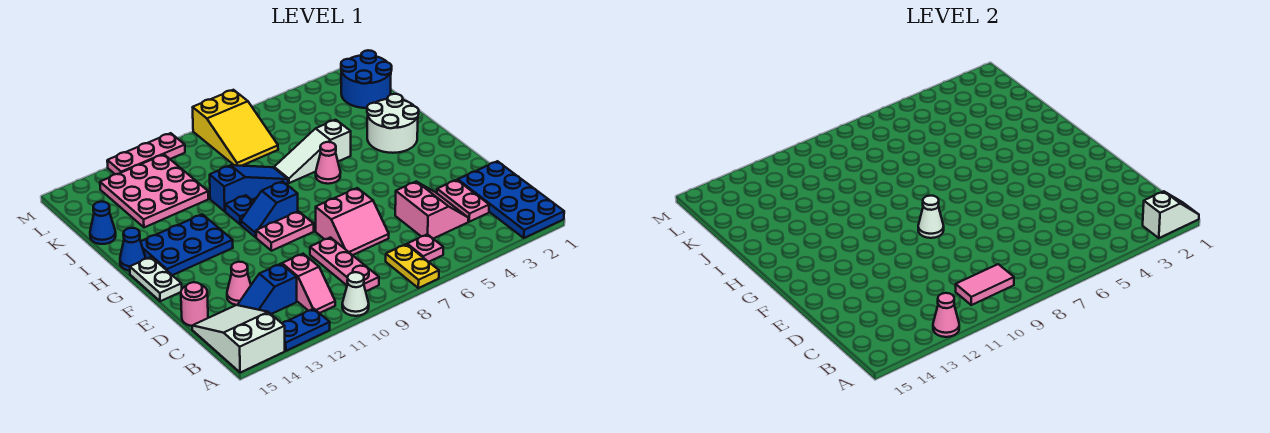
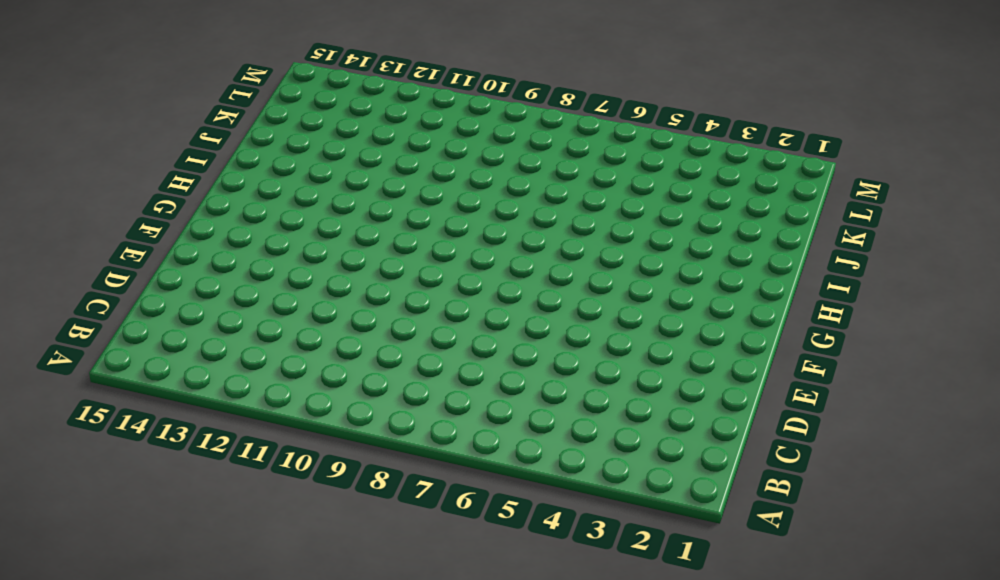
none -> blue plate A1:D2 level 1
none -> yellow plate A7:B7 level 1
none -> white cone A10 level 1
none -> blue plate A12:A13 level 1

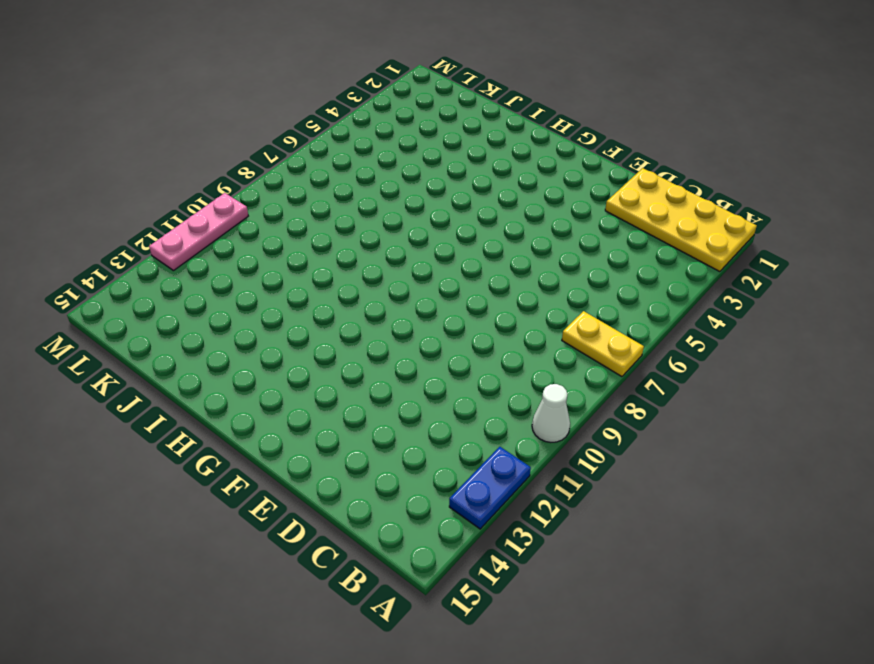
yellow plate A1:D2 level 1 -> blue plate A1:D2 level 1
none -> white slope A14:C15 level 1 top A
none -> pink plate B6 level 1
none -> pink plate B9:D9 level 1
none -> pink slope B11:C11 level 1 top C

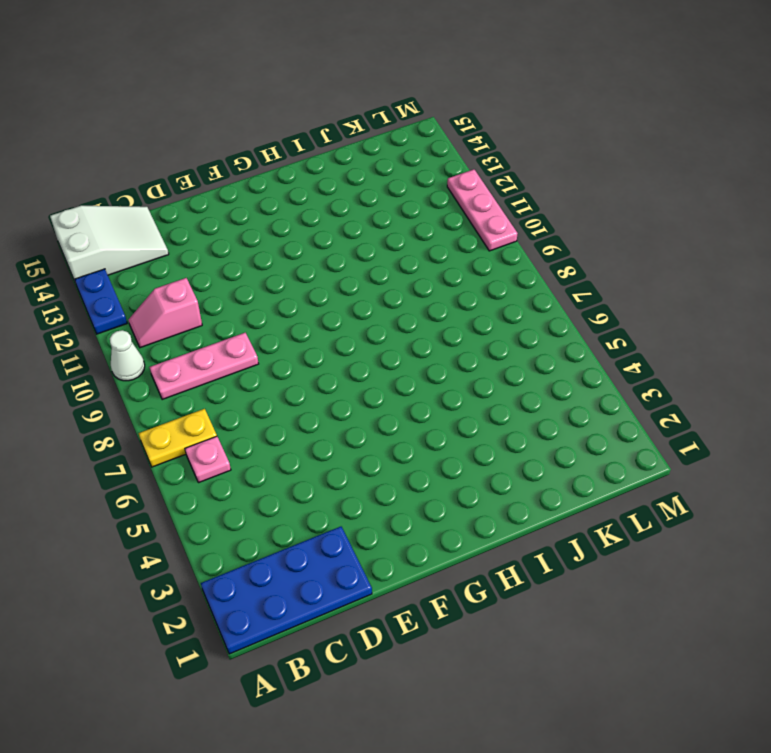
none -> pink plate C3:D3 level 1
none -> pink slope C4:D5 level 1 top 5
none -> blue slope C12:C13 level 1 top 12
none -> pink slope D7:E8 level 1 top E

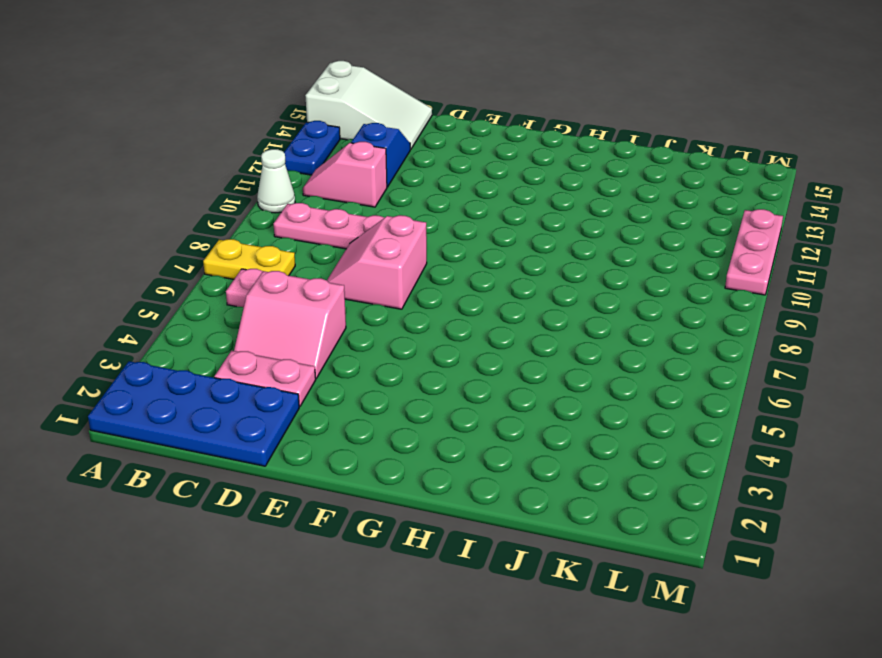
none -> pink cone D13 level 1
none -> pink round brick D15 level 1
none -> pink plate F9:F10 level 1
none -> white plate F15:G15 level 1

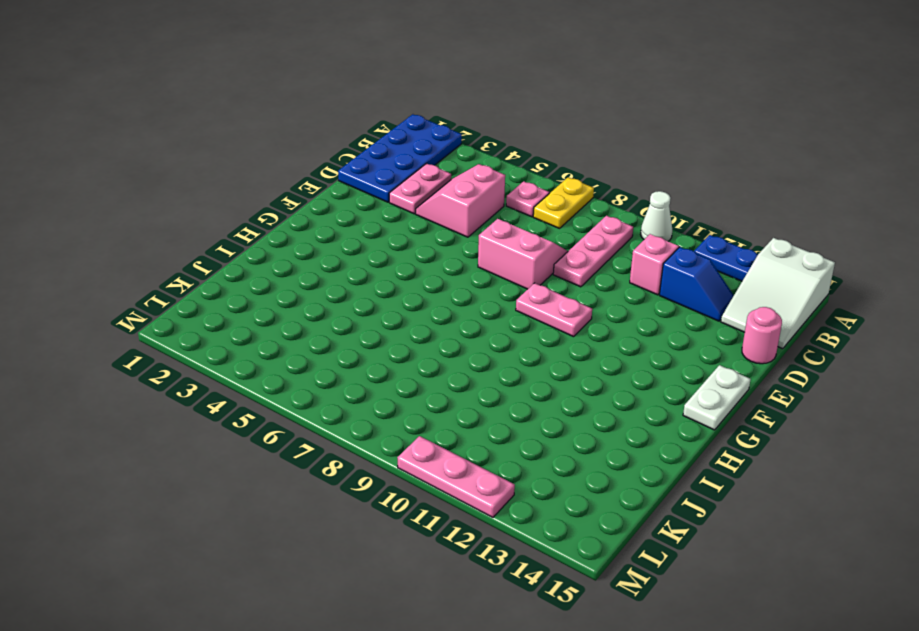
none -> pink cone D13 level 1
none -> blue slope G9:G10 level 1 top 9
none -> blue plate G12:H14 level 1
none -> white round brick H2:I3 level 1

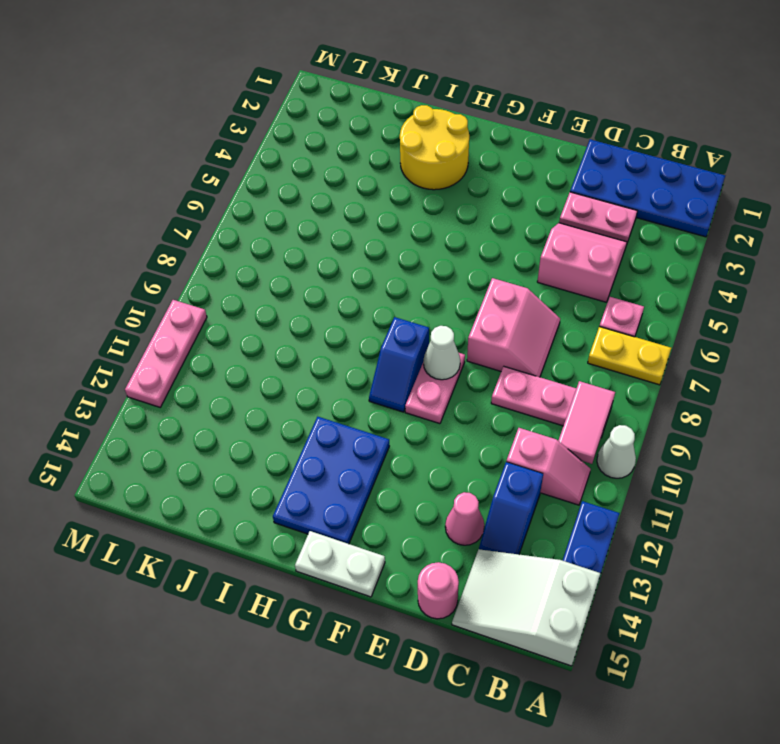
yellow round brick H2:I3 level 1 -> white round brick H2:I3 level 1
none -> pink cone H6 level 1
none -> blue plate H10 level 1
none -> blue cone H15 level 1
none -> white slope I5:I7 level 1 top 5

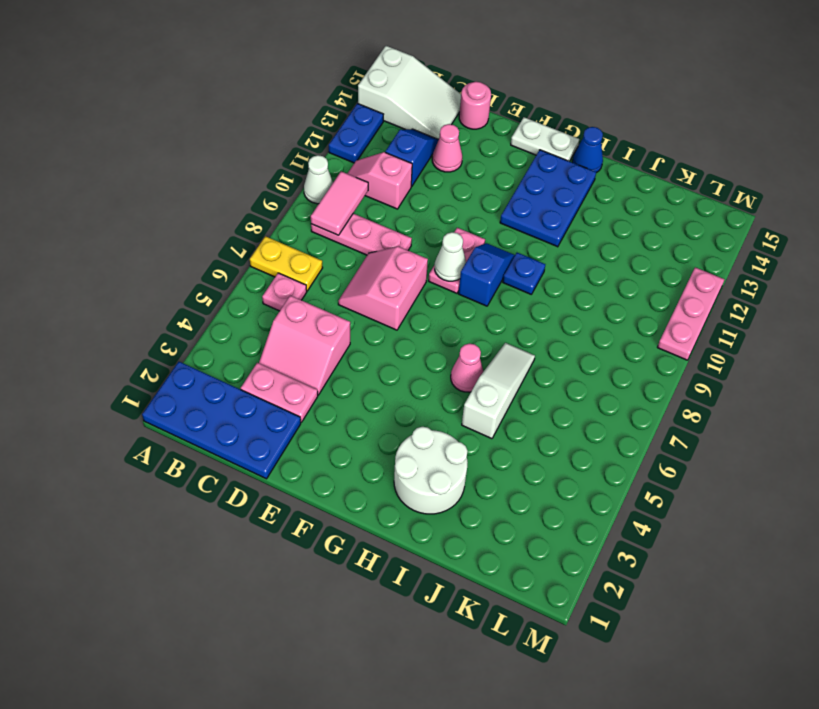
none -> blue slope I8:I10 level 1 top 10
none -> pink plate J11:L13 level 1
none -> blue cone J15 level 1
none -> blue round brick K1:L2 level 1

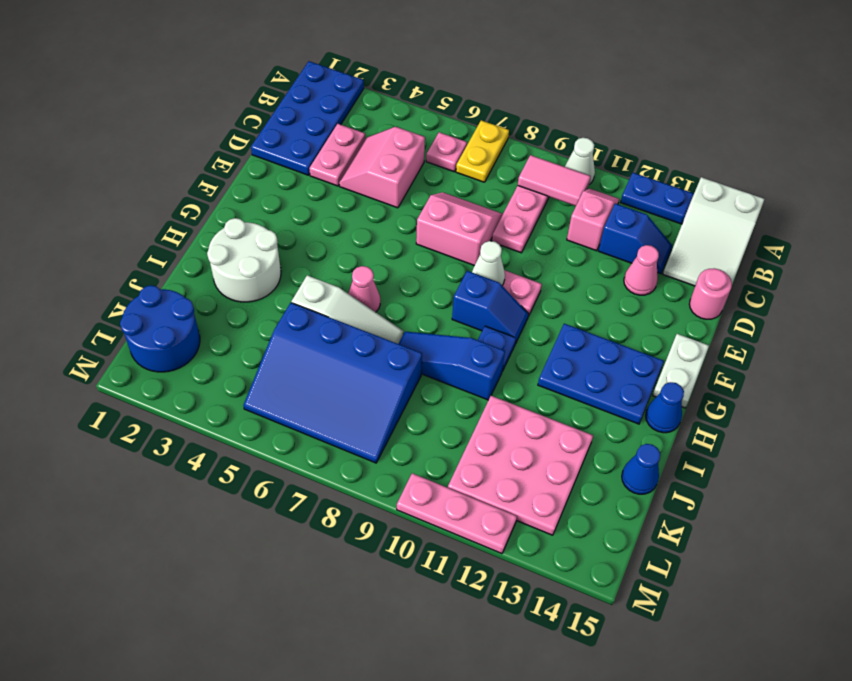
blue slope J5:L8 level 1 top J -> yellow slope K7:M8 level 1 top M
none -> white slope A1:A2 level 2 top 2
none -> pink cone A12 level 2

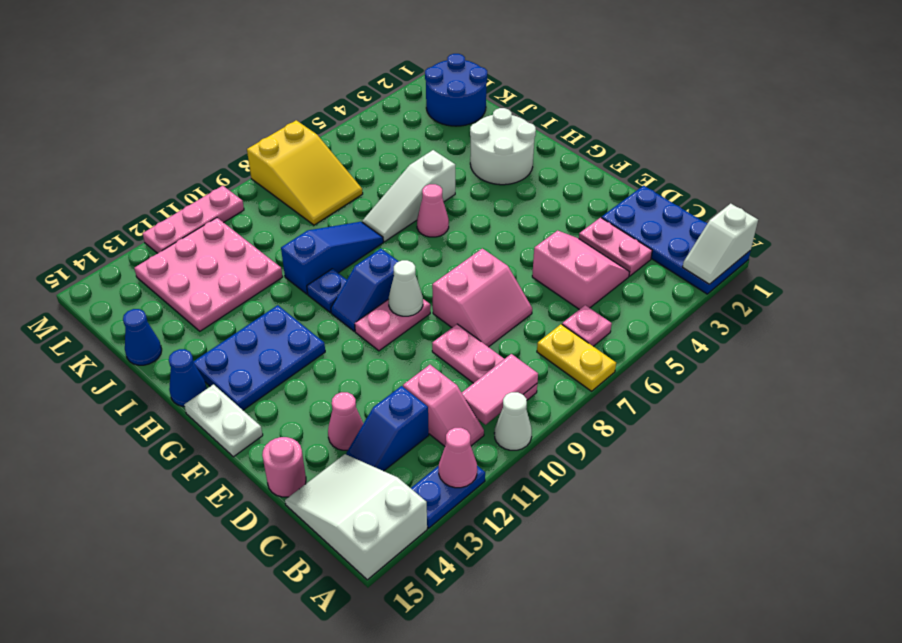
white slope A1:A2 level 2 top 1 -> white slope A1:A2 level 2 top 2

